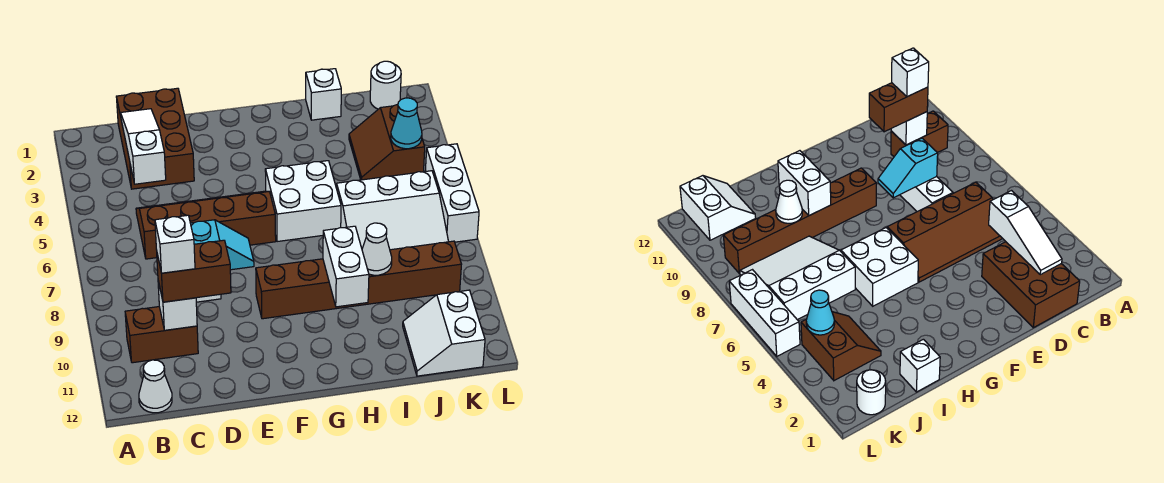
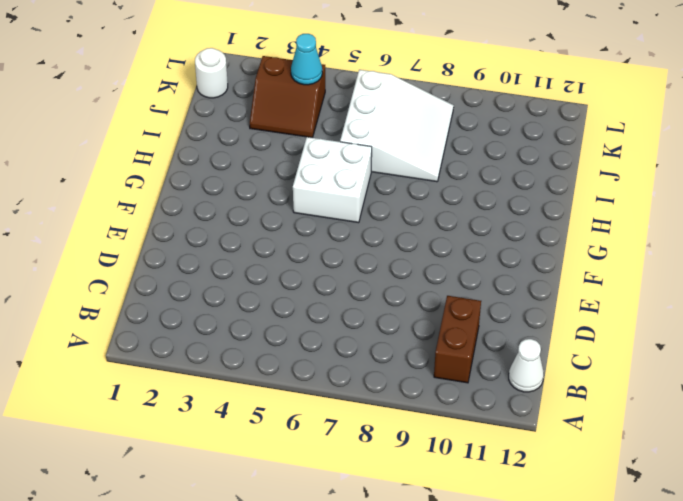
none -> brown brick C1:D3 level 1
none -> brown slope C5:F6 level 1 top 6
none -> white brick D7:D8 level 1

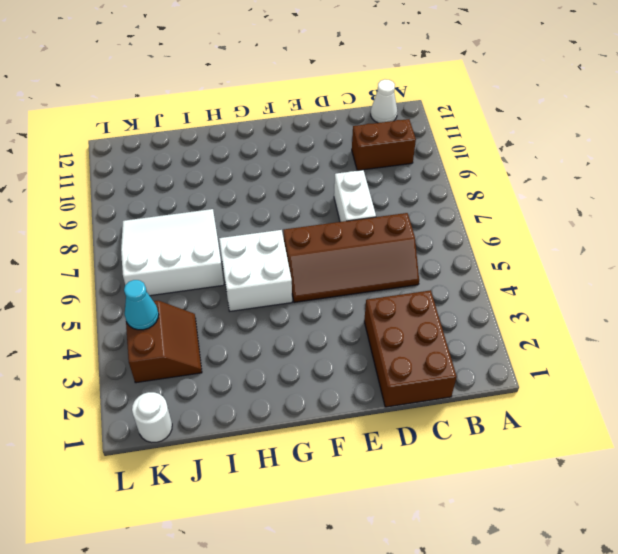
none -> brown brick F9:K9 level 1
none -> white brick I1 level 1
none -> white slope J11:K12 level 1 top K

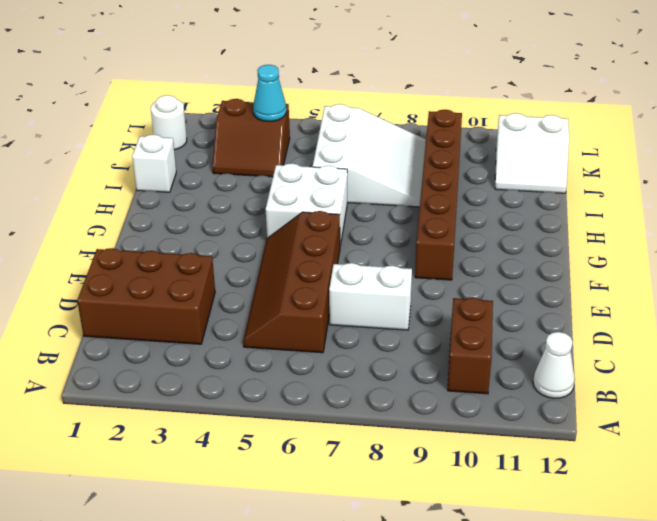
none -> white brick L5:L7 level 1
none -> white slope C2:C4 level 2 top 4
none -> white brick C10 level 2

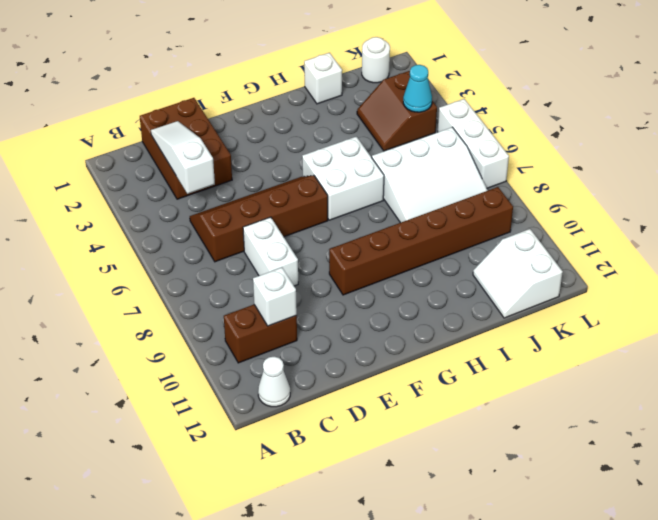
none -> cyan slope D8:E8 level 2 top D
none -> white brick H9:H10 level 2
none -> white cone I9 level 2

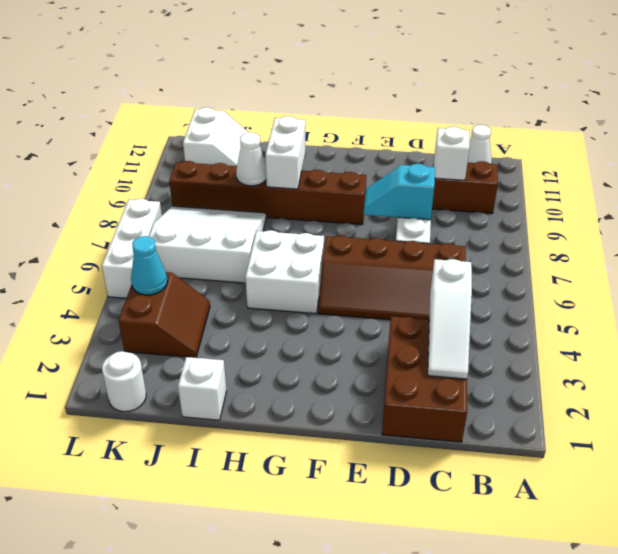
none -> brown brick C10:D10 level 3
none -> white brick C10 level 4

